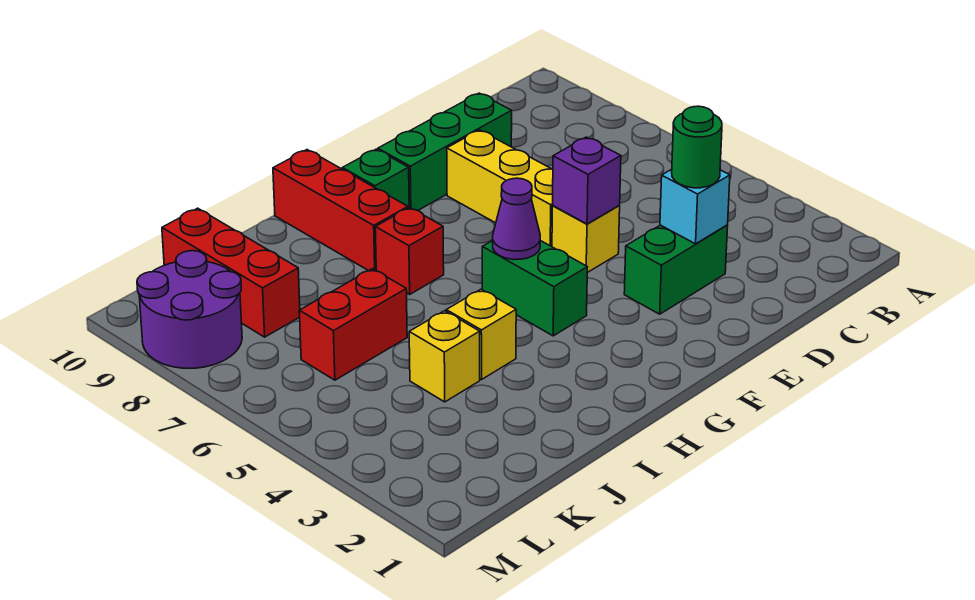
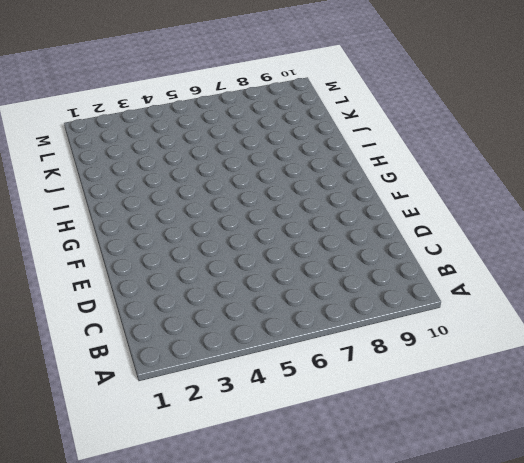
none -> green brick D3:E3 level 1
none -> green brick D9:F9 level 1
none -> yellow brick E5 level 1

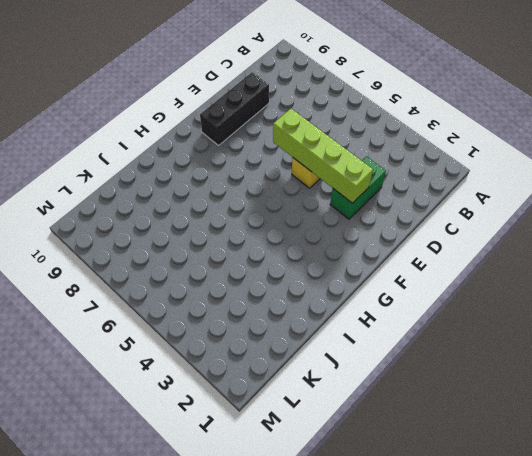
black brick D9:F9 level 1 -> green brick D9:F9 level 1
lime brick E3:E6 level 2 -> purple brick E5 level 2
none -> yellow brick E6:E8 level 1
none -> green brick G4:G5 level 1
none -> green brick G9 level 1

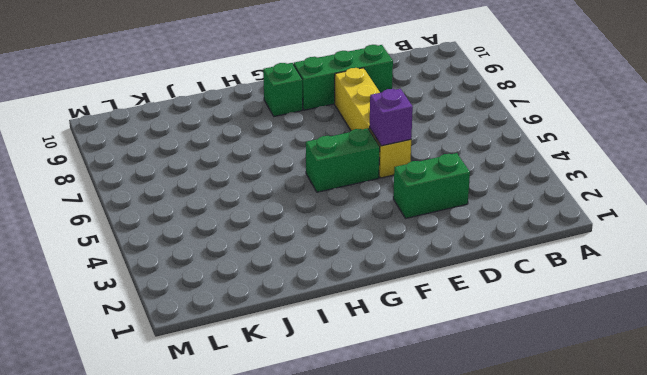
green brick F5:G5 level 1 -> green brick G4:G5 level 1
none -> red brick H7 level 1
none -> red brick H8:H10 level 1
none -> yellow brick I4 level 1

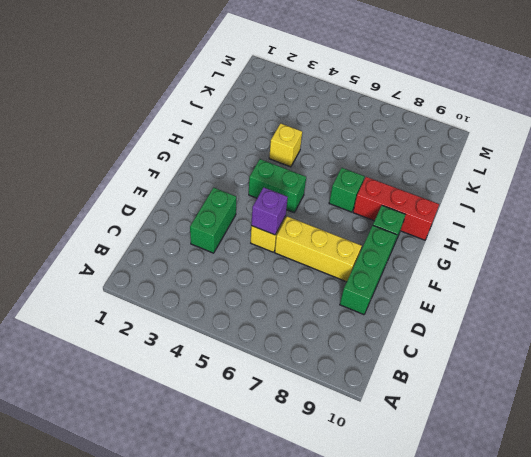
green brick H7 level 1 -> red brick H7 level 1
none -> yellow brick J4 level 1
none -> red brick J6:K6 level 1
none -> red brick K8:K10 level 1

